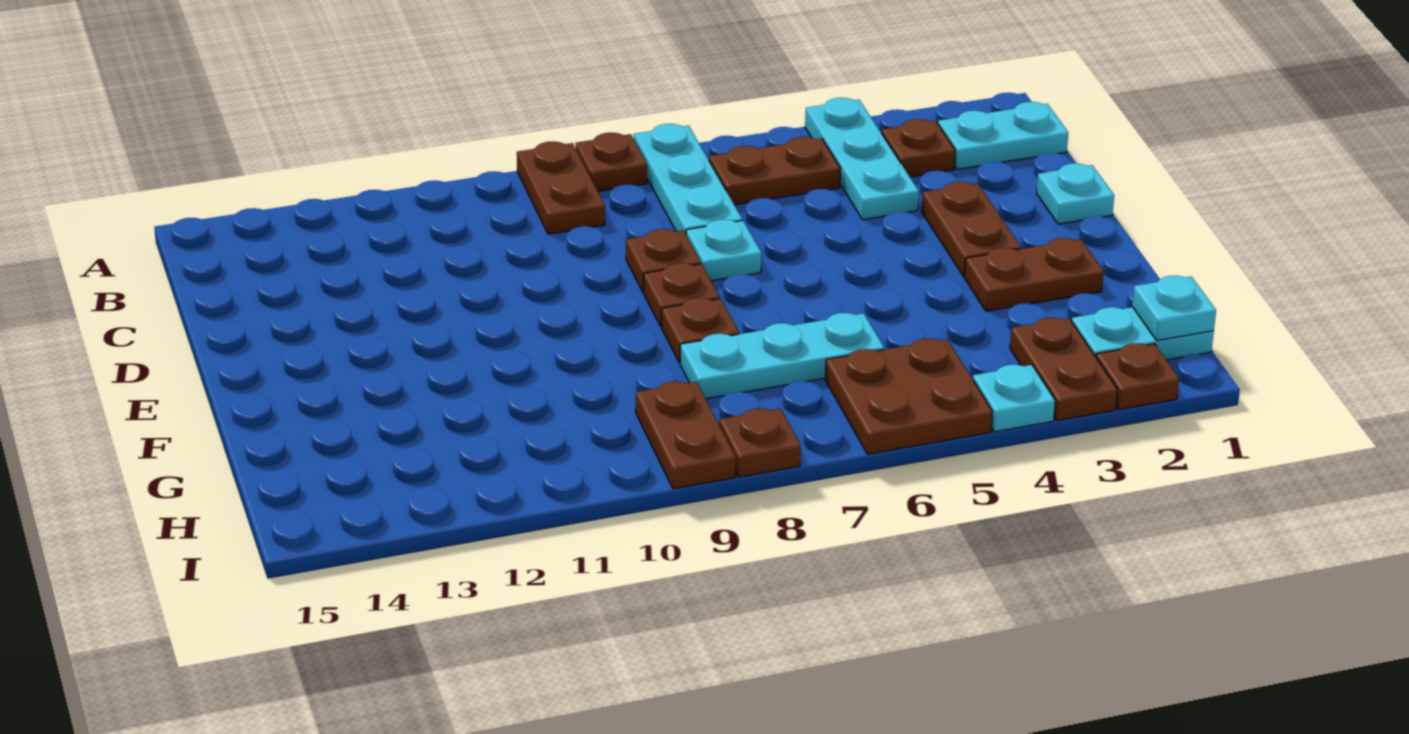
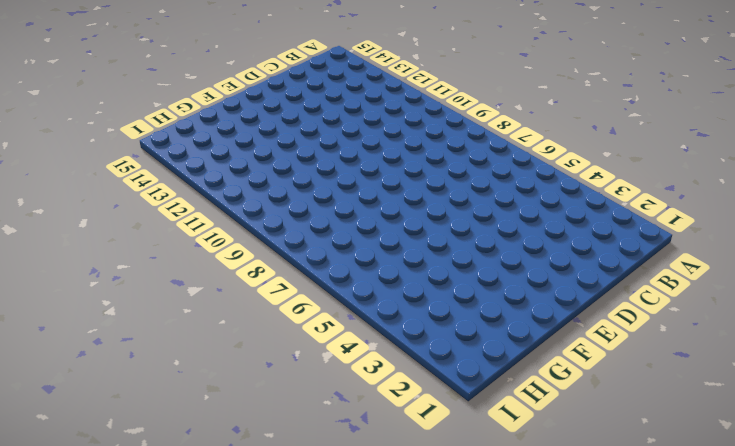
none -> cyan plate A4:C4 level 1
none -> cyan plate A7:C7 level 1
none -> brown plate A8 level 1

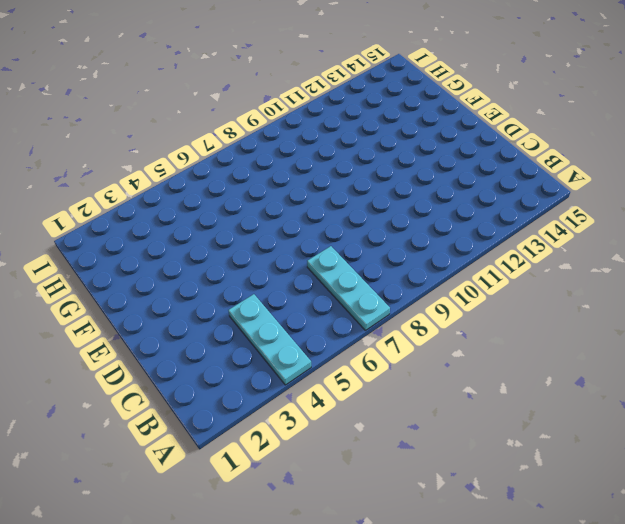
none -> brown plate A8 level 1
none -> brown plate A9:B9 level 1
none -> cyan plate B1:B2 level 1

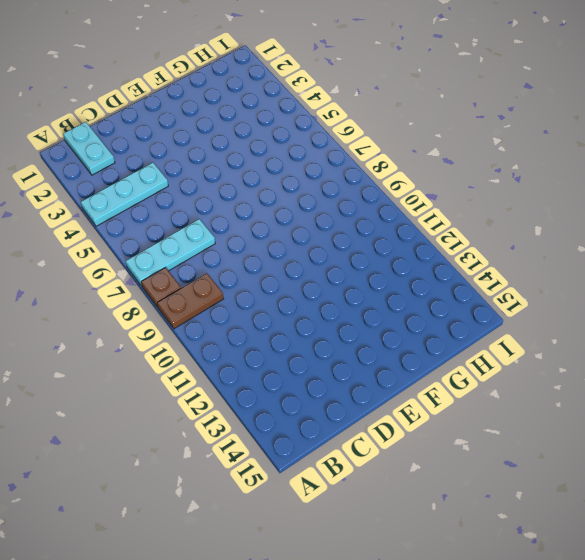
none -> brown plate B3 level 1
none -> brown plate B5:B6 level 1
none -> cyan plate D1 level 1

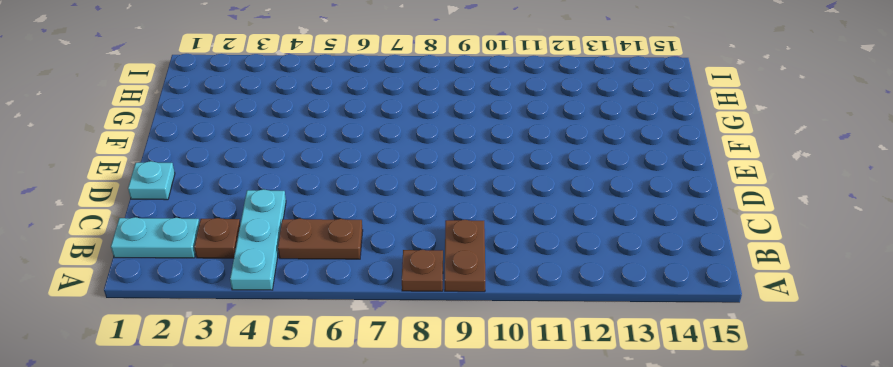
none -> cyan plate A7:C7 level 1
none -> brown plate D3:E3 level 1
none -> cyan plate D7 level 1

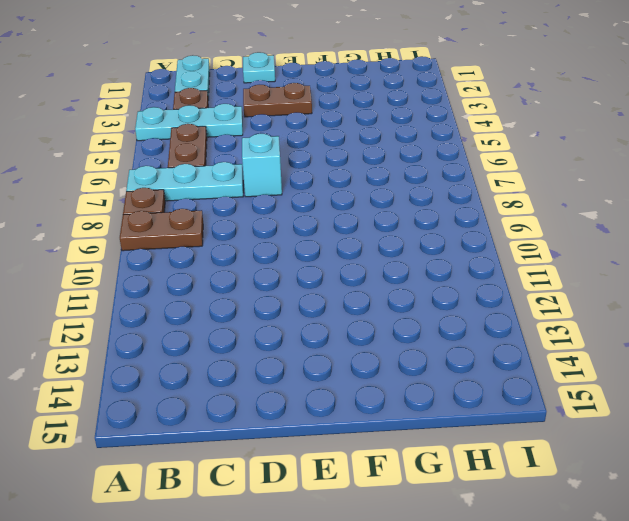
cyan brick D7 level 1 -> cyan plate D7 level 1
none -> brown plate D8 level 1
none -> brown plate E8 level 1
none -> brown plate F2:F3 level 1

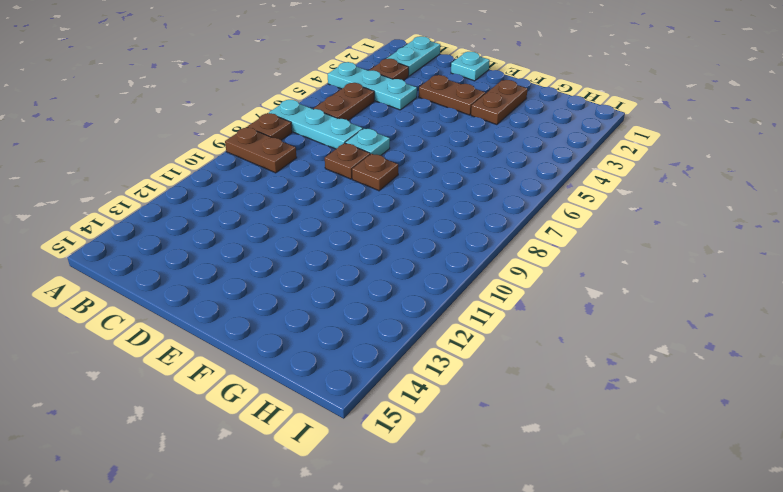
none -> brown plate F8 level 1
none -> cyan plate G6:G8 level 1
none -> cyan plate H1:H2 level 1

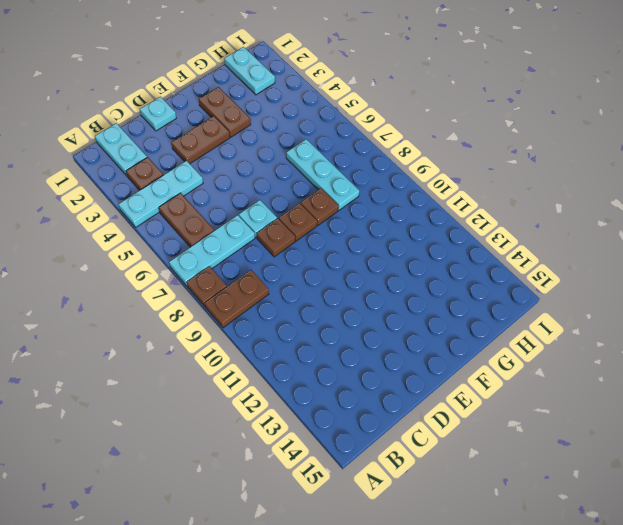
none -> brown plate H3:I3 level 1
none -> brown plate H5:I6 level 1
none -> brown plate H9:I9 level 1

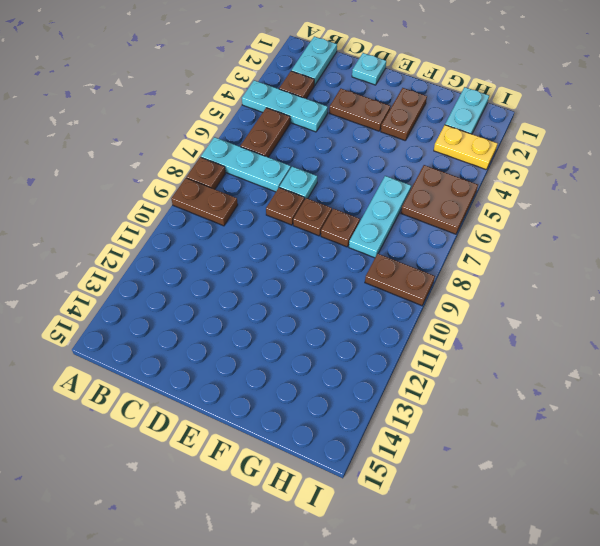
yellow plate H3:I3 level 1 -> brown plate H3:I3 level 1
none -> brown plate I2 level 1
none -> cyan plate I4 level 1
none -> brown plate I8 level 1

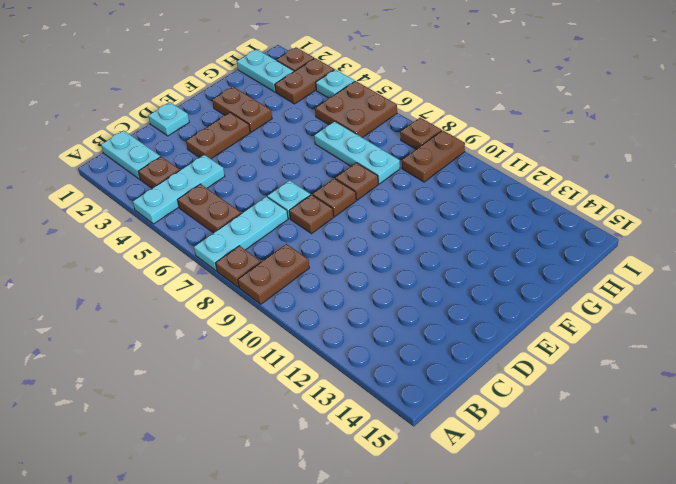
none -> cyan plate H1 level 2

